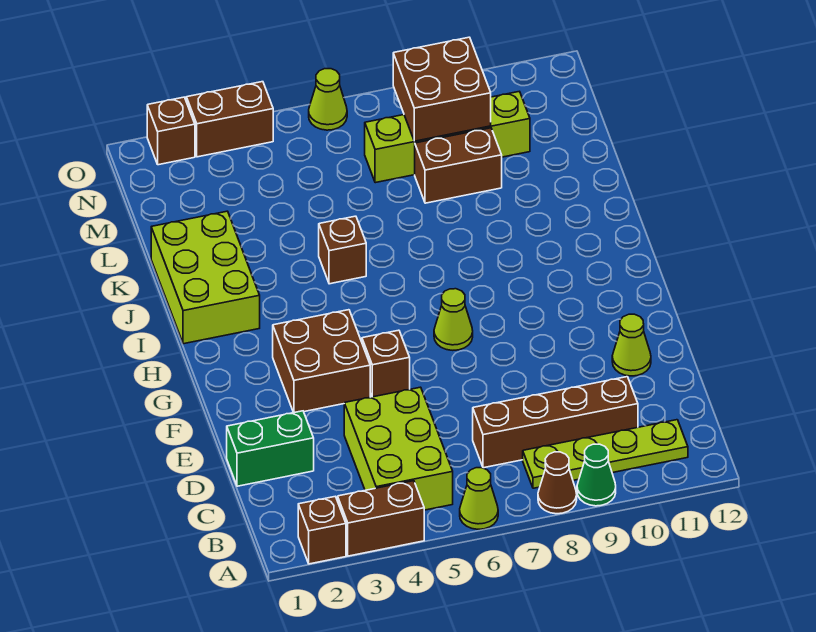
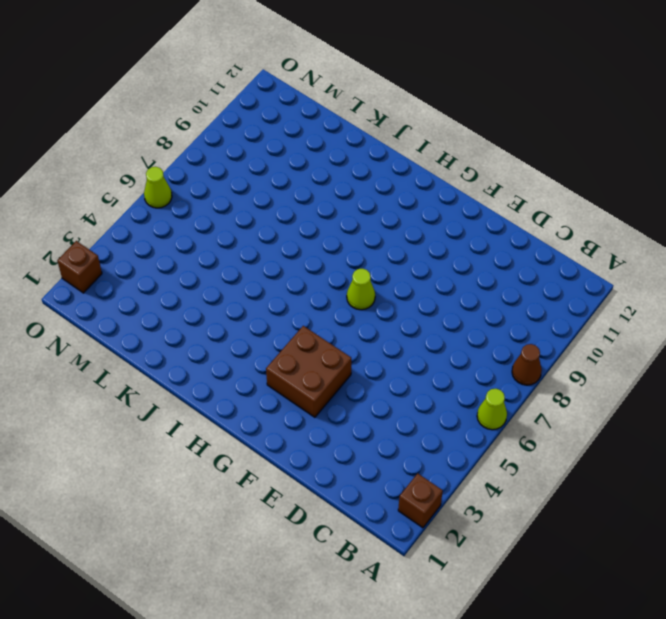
none -> brown brick A3:A4 level 1
none -> green cone A9 level 1
none -> lime brick B4:D5 level 1

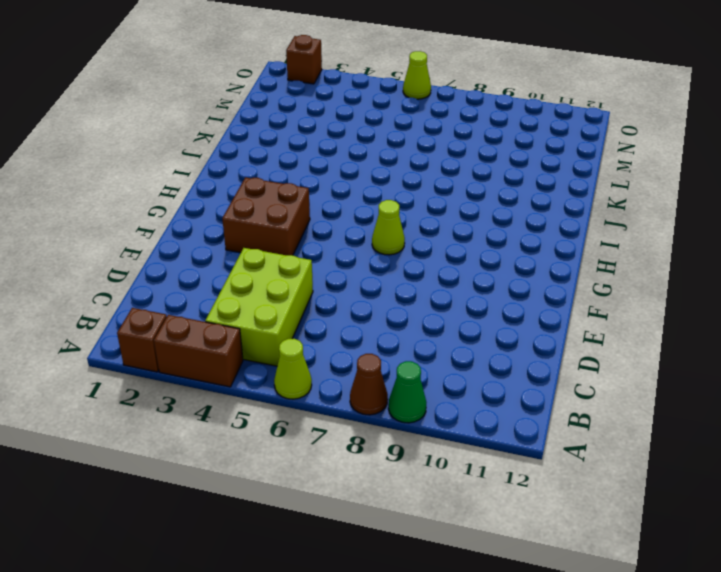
none -> lime plate B8:B11 level 1
none -> brown brick C7:C10 level 1
none -> green brick D1:D2 level 1

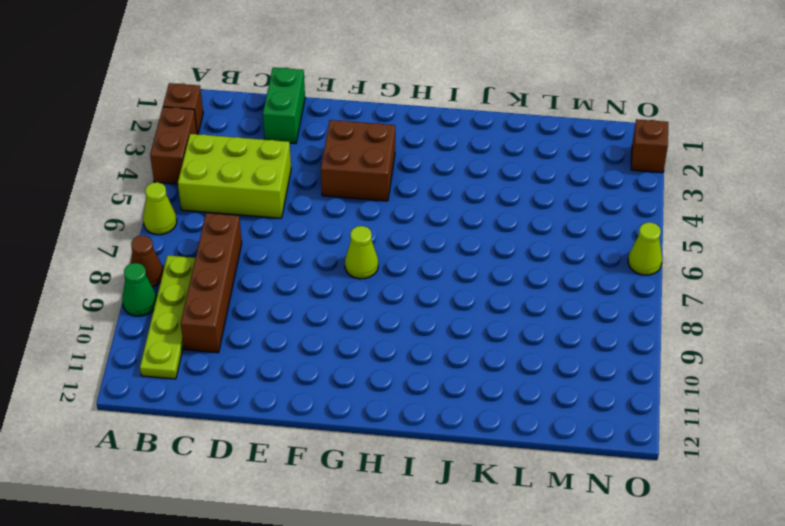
none -> lime cone E11 level 1
none -> brown brick F5 level 1
none -> lime brick I1:K2 level 1

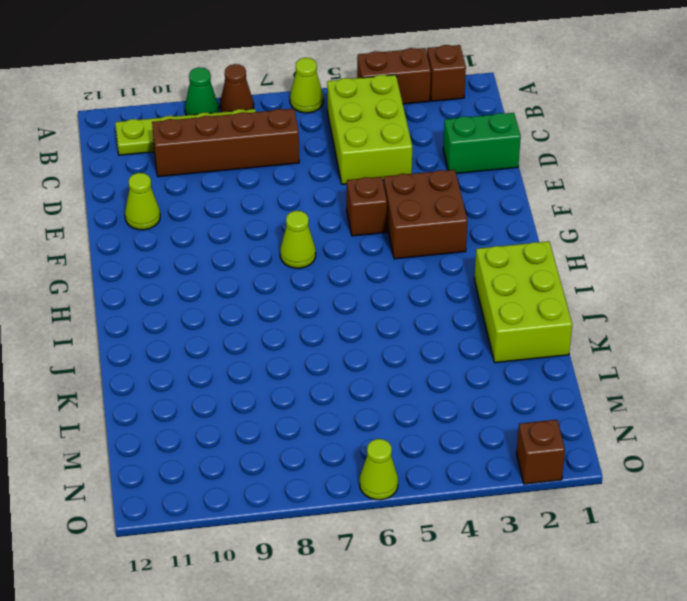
none -> brown brick J5 level 1
none -> brown brick L8:L9 level 1
none -> lime brick M7:M10 level 1

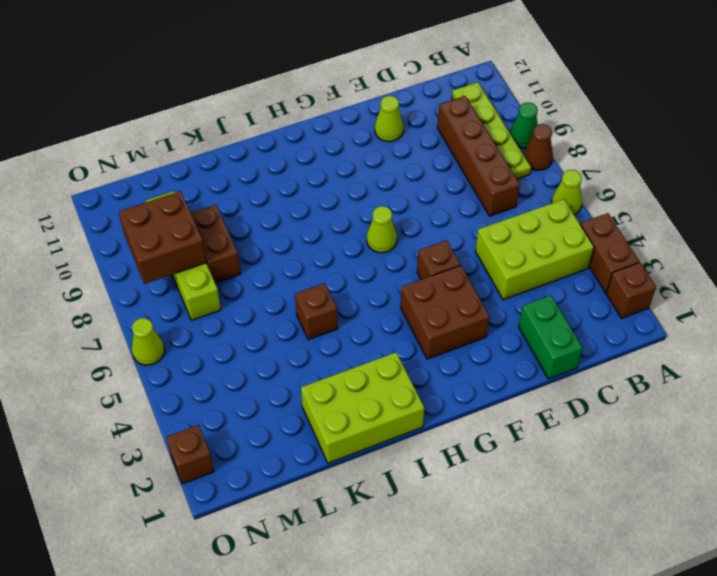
none -> brown brick O3:O4 level 1

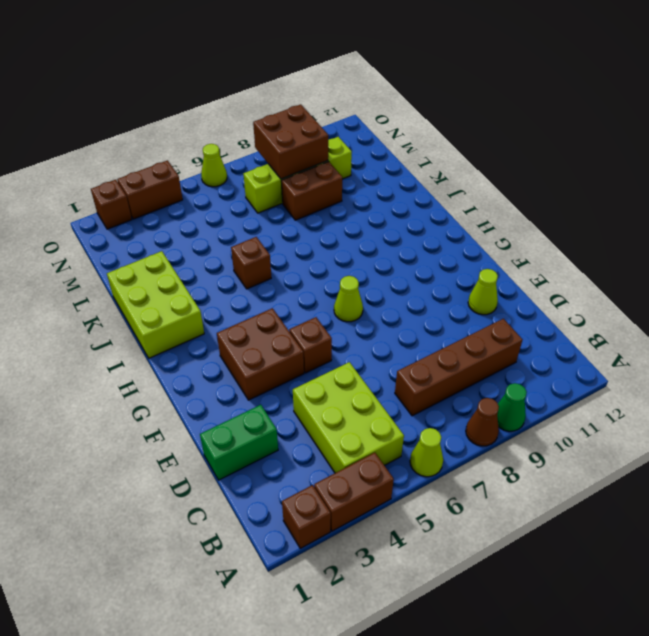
none -> lime plate B8:B11 level 1

